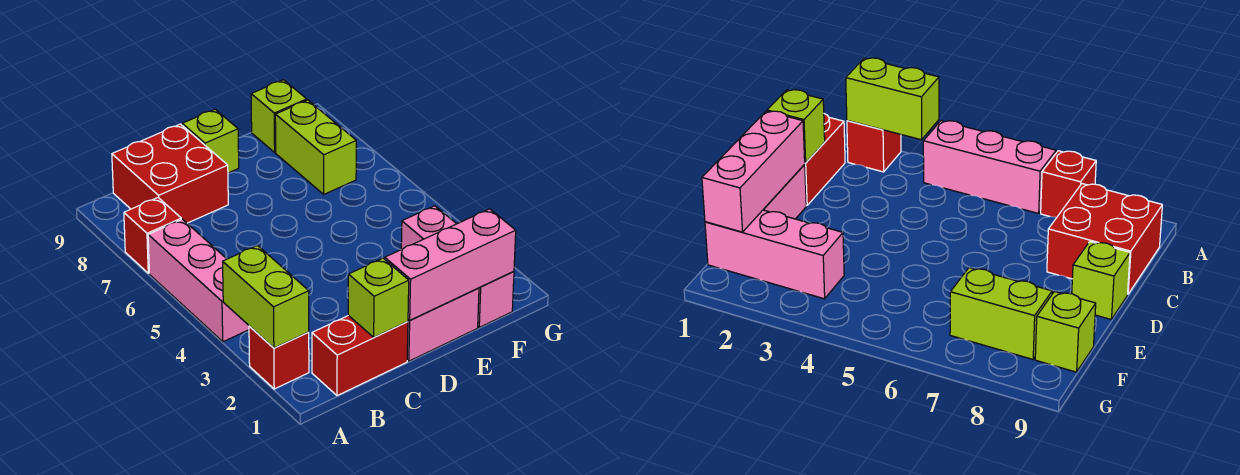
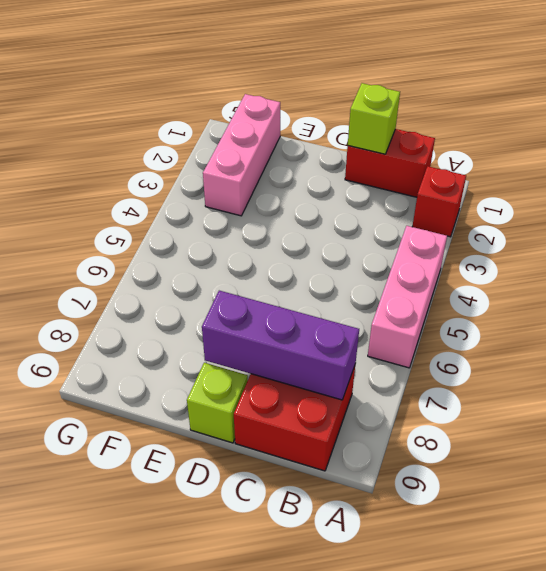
purple brick B8:D8 level 2 -> none
none -> red brick A7 level 1
none -> pink brick D1:E1 level 1
none -> lime brick F7:F8 level 1

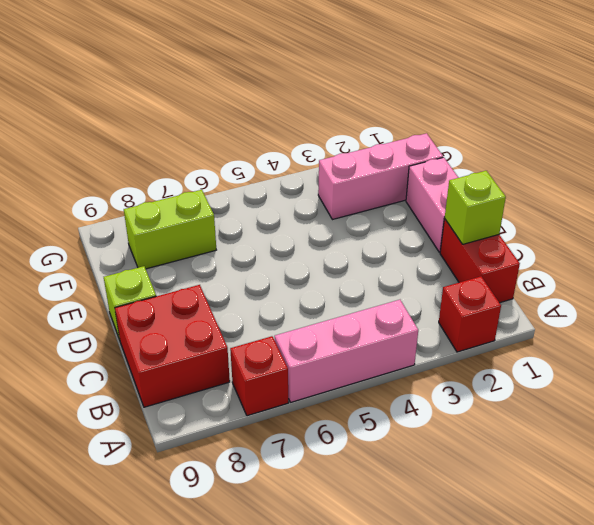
none -> lime brick F9 level 1
none -> lime brick A2:A3 level 2
none -> pink brick D1:F1 level 2

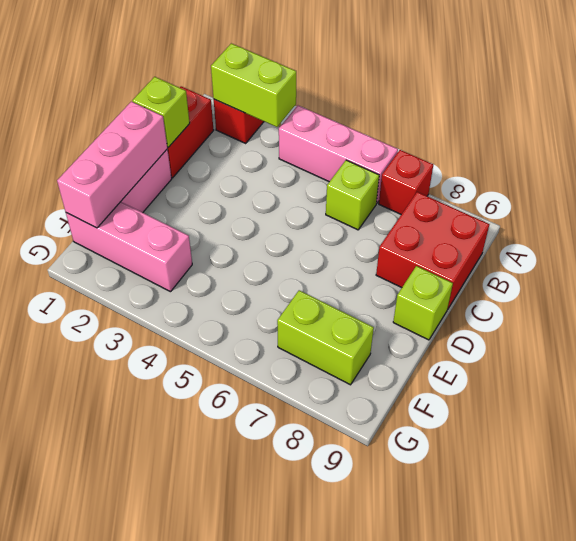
lime brick B6 level 1 -> lime brick F9 level 1

